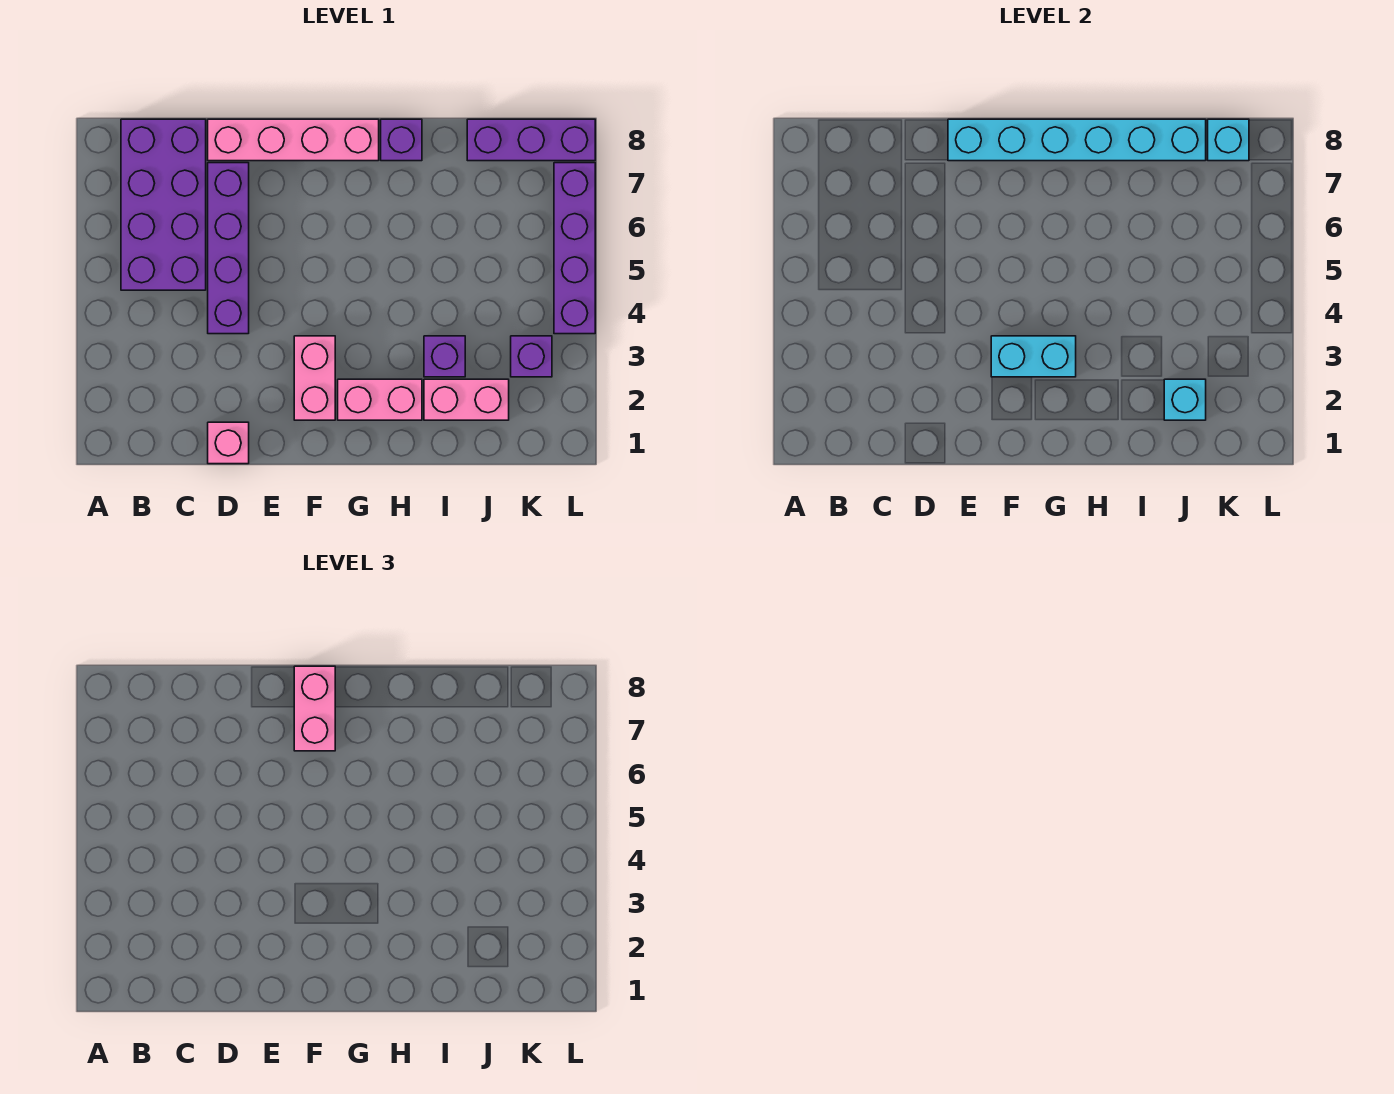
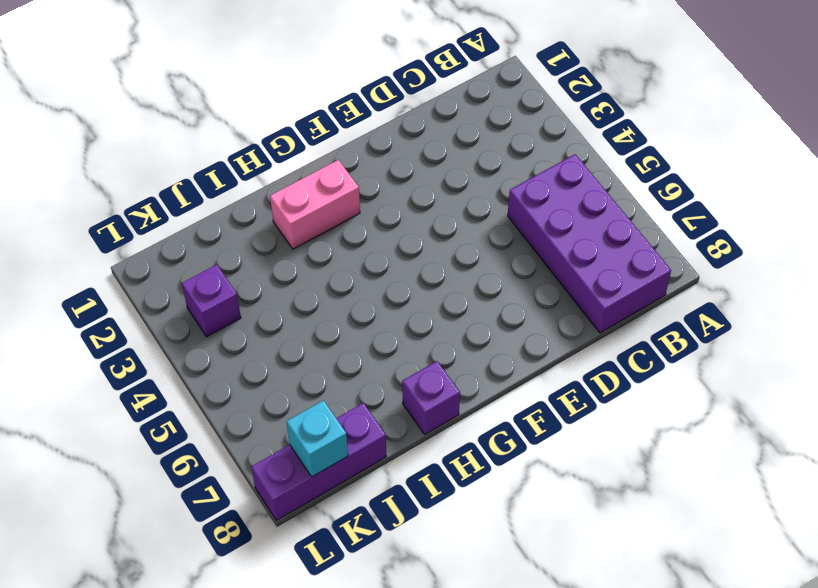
none -> pink brick D1 level 1
none -> purple brick D4:D7 level 1
none -> pink brick D8:G8 level 1

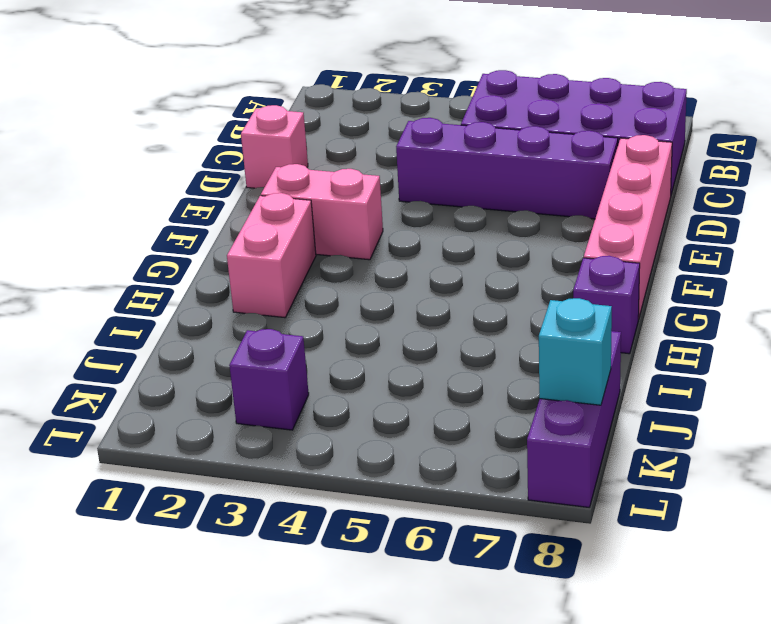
none -> pink brick I2:J2 level 1
none -> purple brick I3 level 1
none -> purple brick L4:L7 level 1

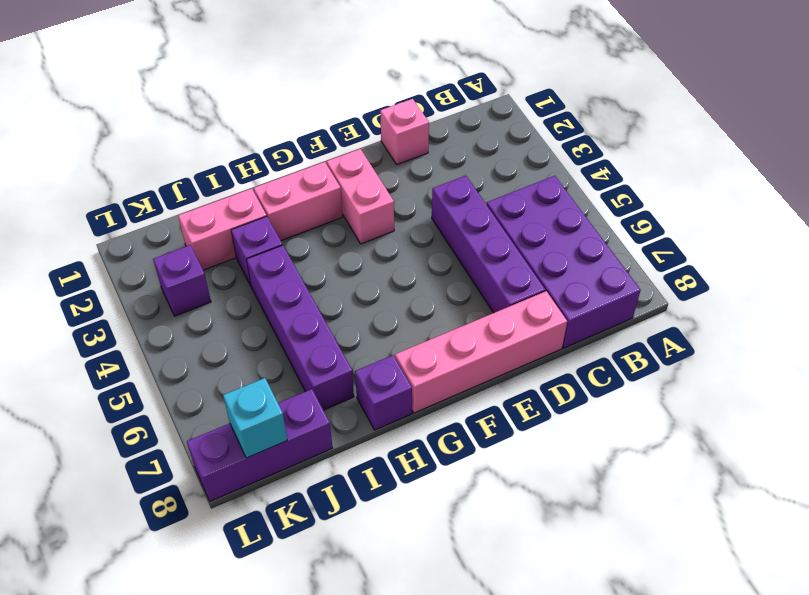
purple brick I4:I7 level 1 -> purple brick L4:L7 level 1
none -> cyan brick E8:J8 level 2
none -> cyan brick F3:G3 level 2
none -> cyan brick J2 level 2

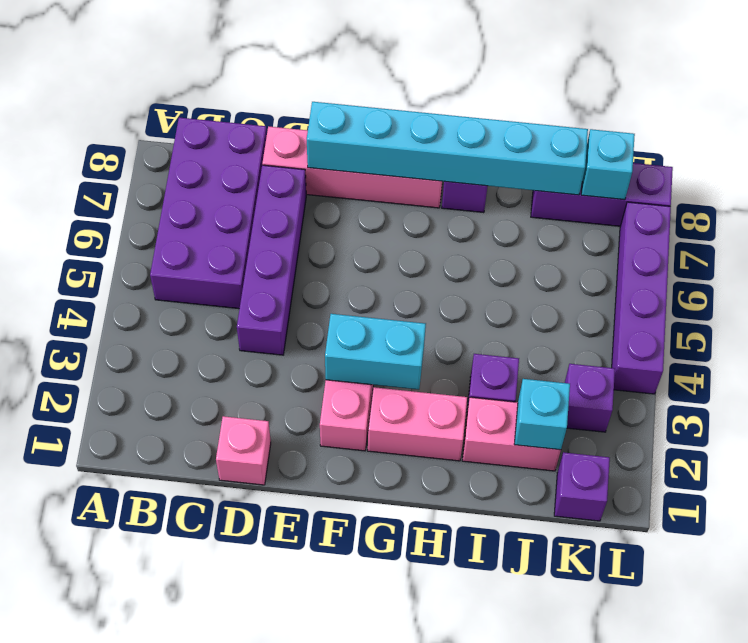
purple brick K1 level 1 -> none
none -> pink brick F7:F8 level 3

